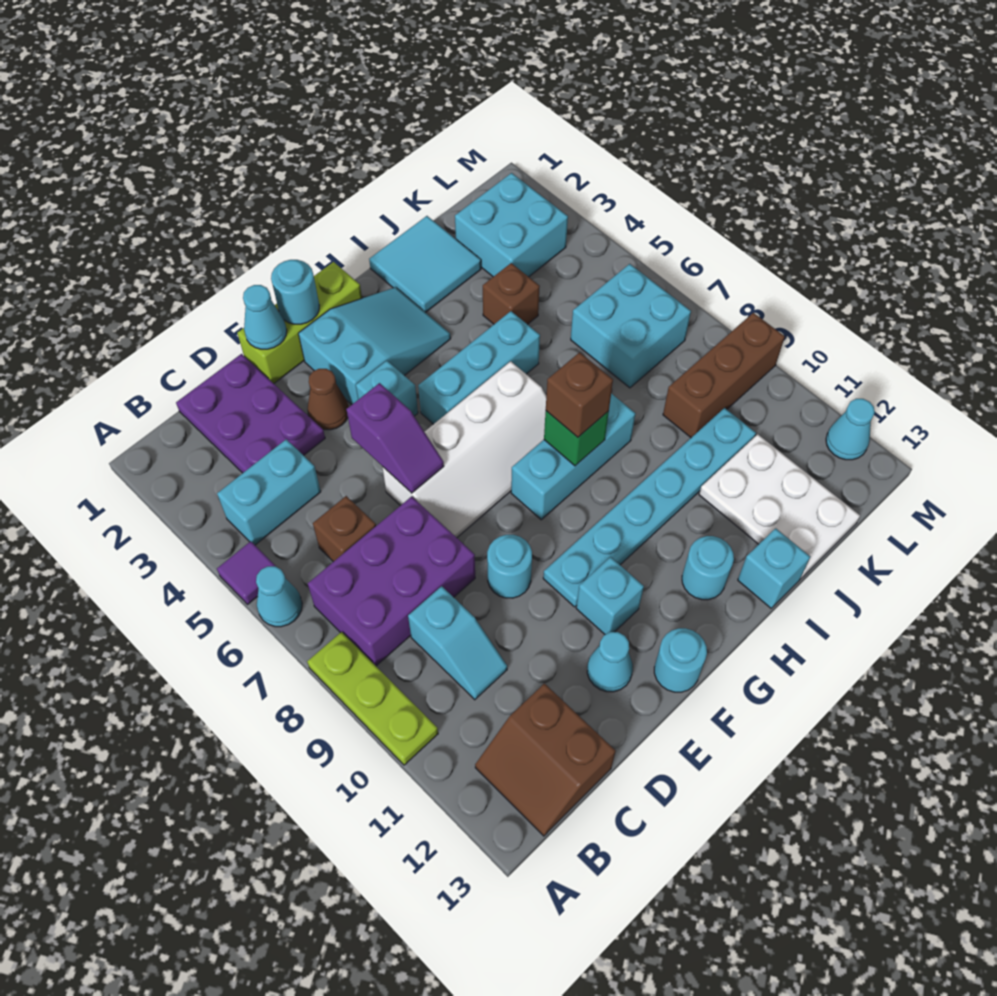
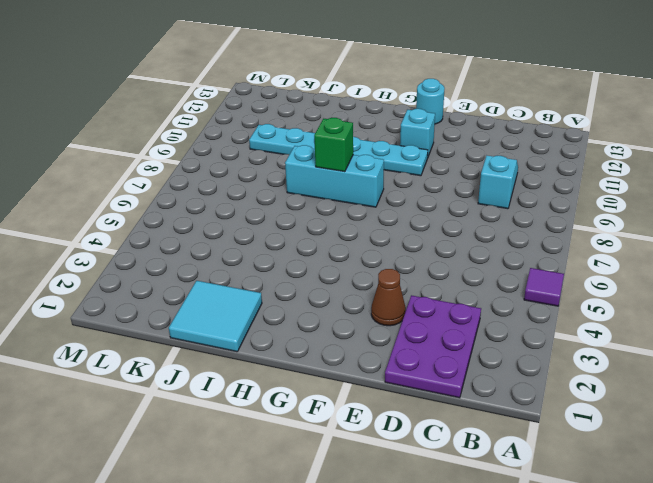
none -> cyan cone A6 level 1
none -> lime plate A8:A10 level 1
none -> cyan brick B4:C4 level 1
none -> purple brick B7:D8 level 1

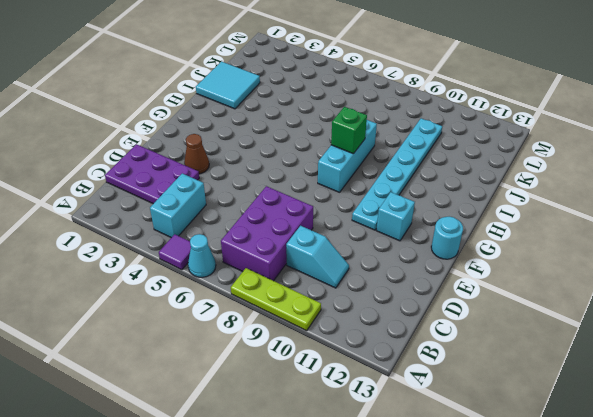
none -> brown slope B12:C13 level 1 top C
none -> brown brick C6 level 1
none -> lime brick E1:G1 level 1
none -> white slope E6:H7 level 1 top 6

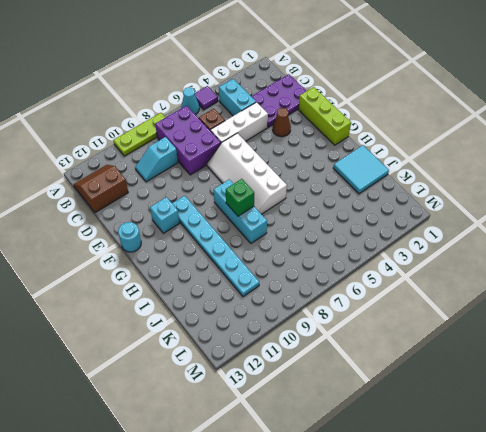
white brick D4:D6 level 1 -> none
none -> cyan round brick E9 level 1
none -> cyan cone E12 level 1
none -> cyan slope F2:H3 level 1 top F
none -> cyan brick F4 level 1

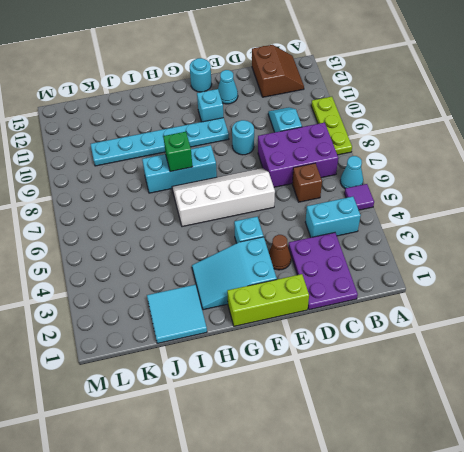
none -> cyan brick G5:I5 level 1
none -> cyan round brick H12 level 1
none -> cyan brick I13 level 1
none -> brown brick J4 level 1

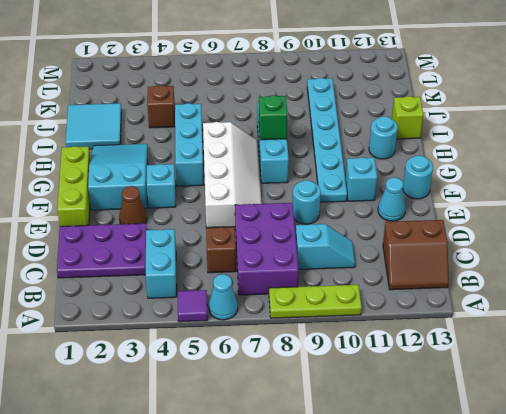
lime brick I13 level 1 -> cyan brick I13 level 1
none -> white plate J11:K13 level 1
none -> cyan brick K2:L3 level 1
none -> cyan brick K6:L7 level 1
none -> brown brick K9:M9 level 1

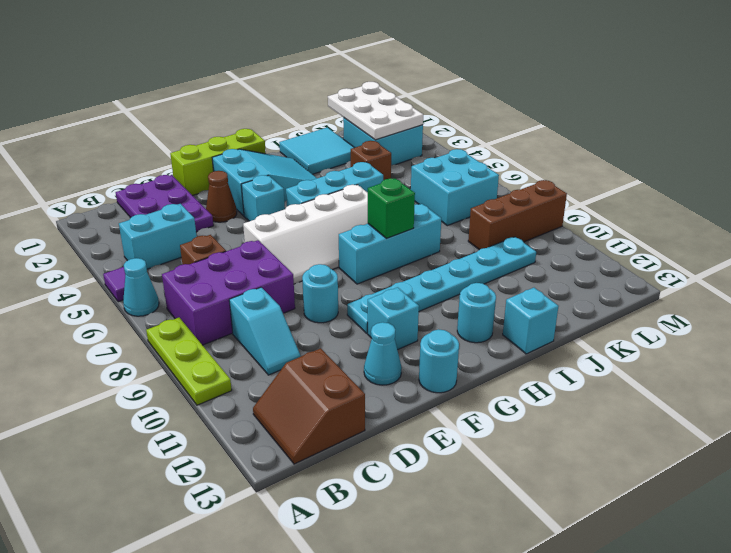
white plate K1:L3 level 2 -> white plate J11:K13 level 1
none -> cyan cone M12 level 1
none -> cyan cone E1 level 2
none -> purple slope E5:E6 level 2 top 5
none -> cyan round brick F1 level 2

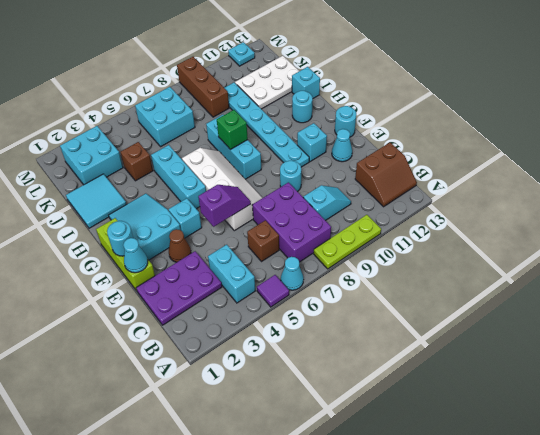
cyan plate M12 level 1 -> cyan cone M12 level 1
none -> brown brick H8 level 3

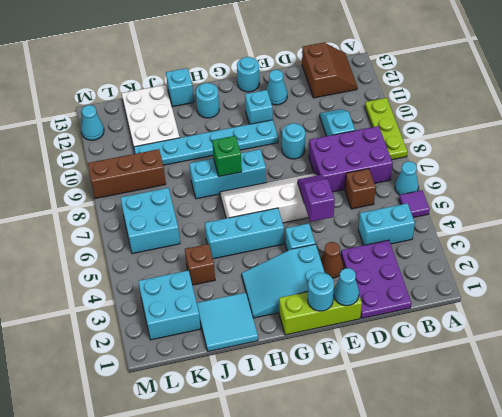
none -> brown brick H8 level 3

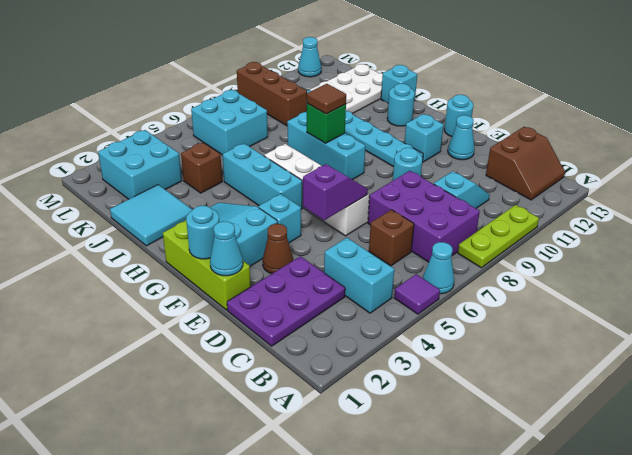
brown tile H8 level 3 -> brown brick H8 level 3

